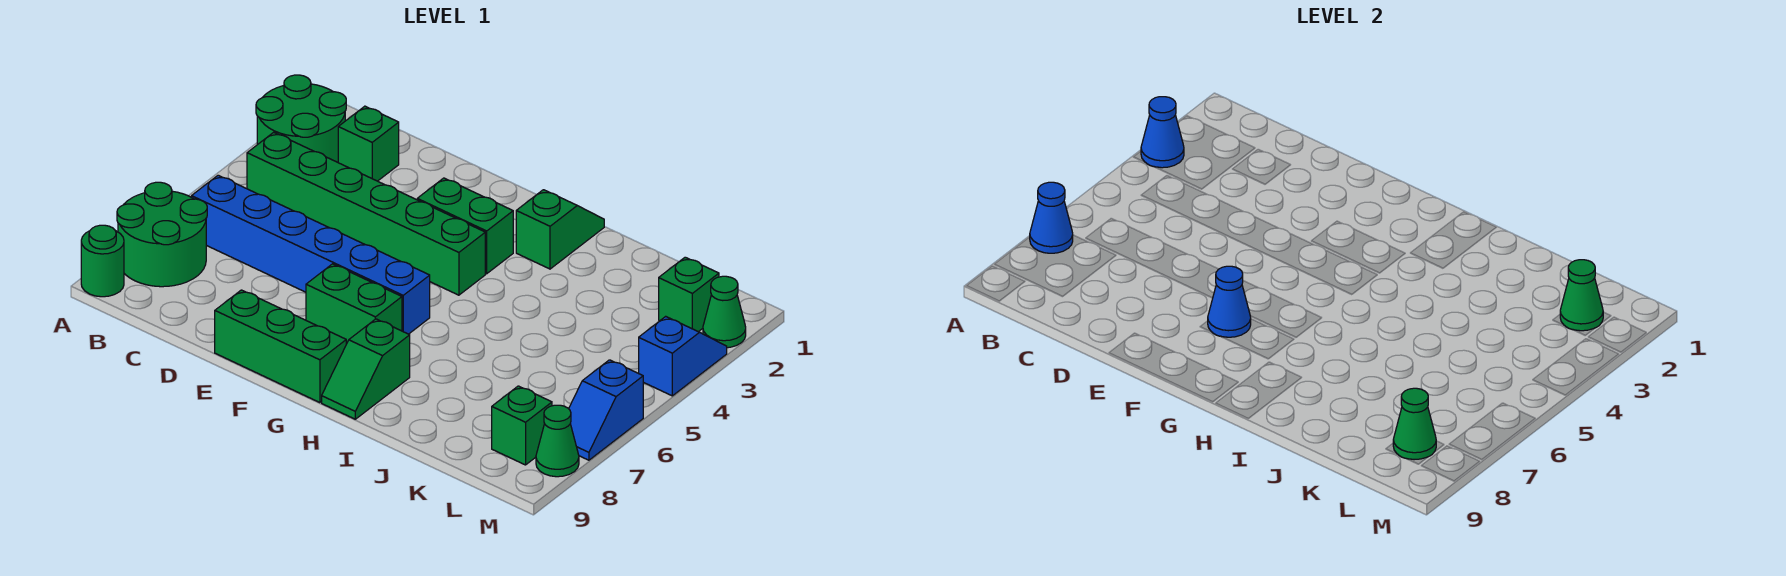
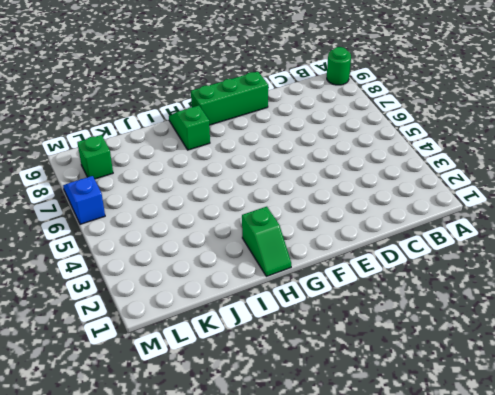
none -> green round brick A2:B3 level 1
none -> green round brick A7:B8 level 1
none -> green brick B4:G4 level 1

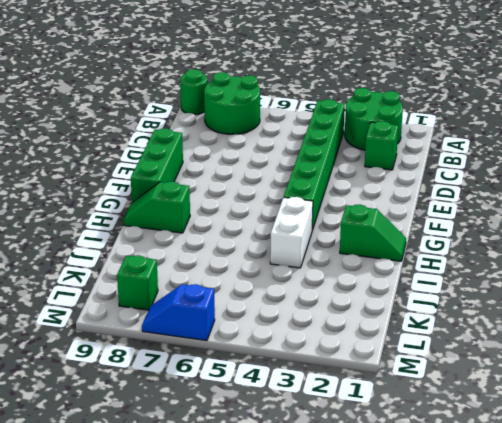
white brick H4:I4 level 1 -> none
none -> blue brick B6:G6 level 1
none -> green brick F3:G3 level 1
none -> green brick F7:G7 level 1

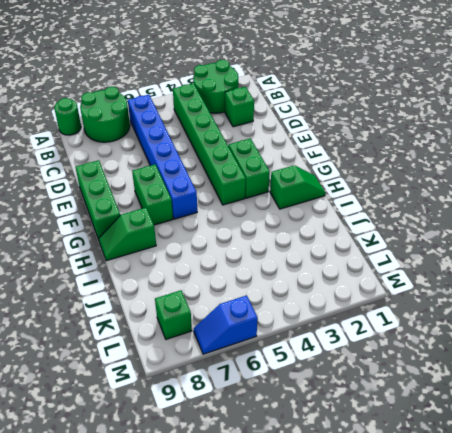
none -> green brick L2 level 1
none -> green cone M2 level 1
none -> blue slope M3:M4 level 1 top 4

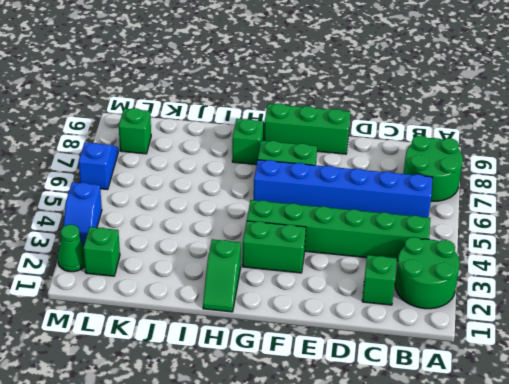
none -> green round brick A9 level 1
none -> green cone M8 level 1
none -> blue cone A3 level 2

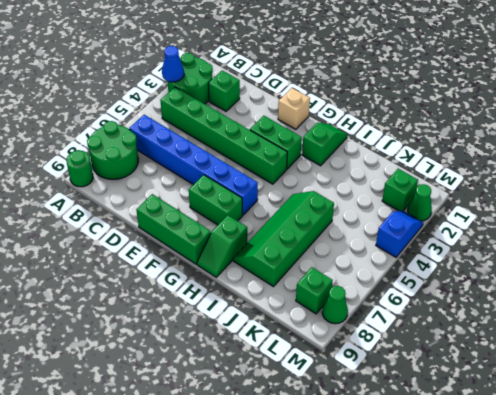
tan brick F1 level 1 -> none
green slope I5:J8 level 1 top J -> none
none -> blue slope M6:M7 level 1 top 6
none -> blue cone A7 level 2
none -> blue cone F7 level 2

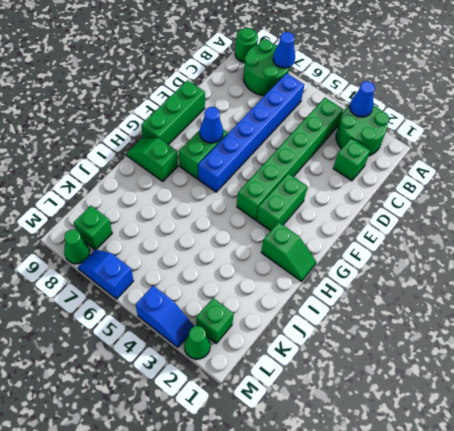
none -> green cone L2 level 2
none -> green cone L8 level 2

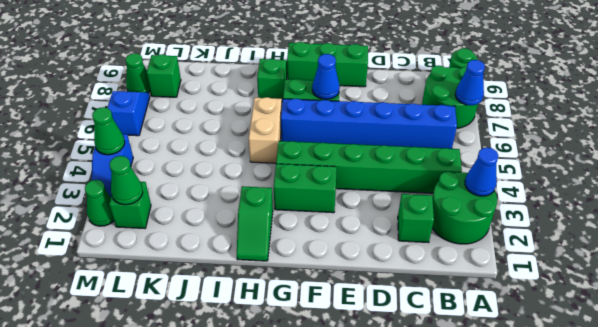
tan brick H5:H6 level 1 -> none
green cone M4 level 2 -> green cone L8 level 2

